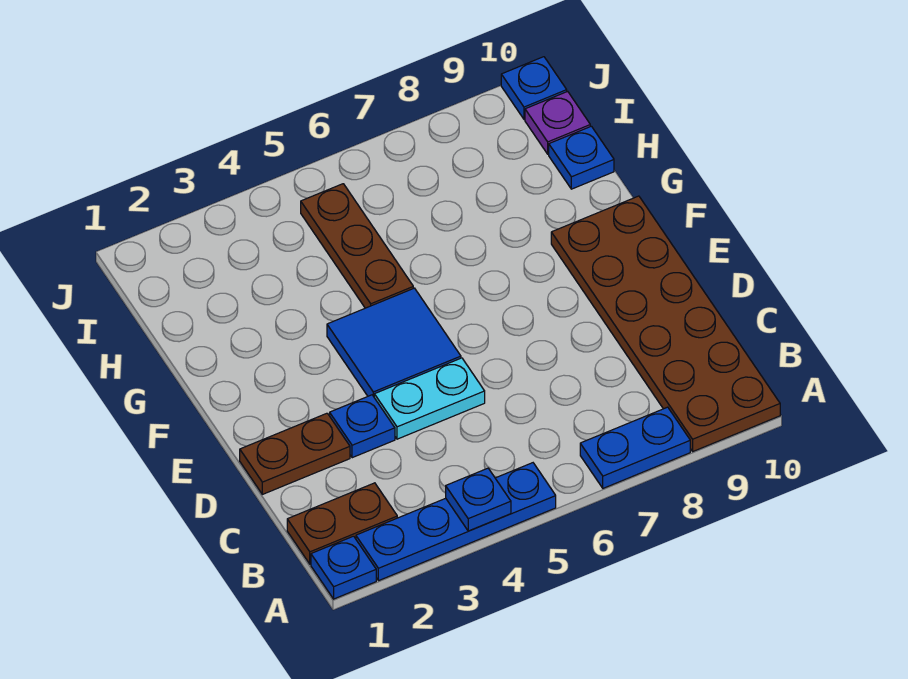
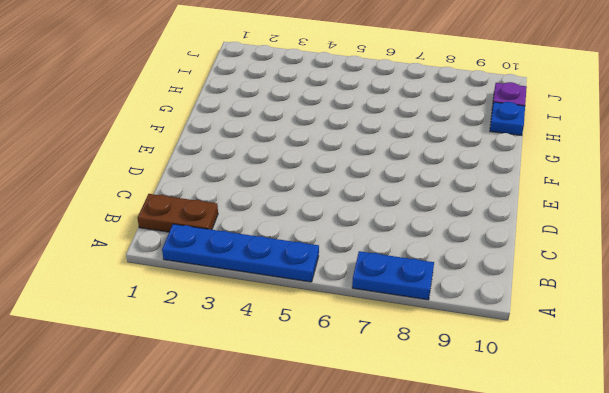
none -> blue plate A1 level 1
none -> brown plate A9:F10 level 1
none -> brown plate D1:D2 level 1

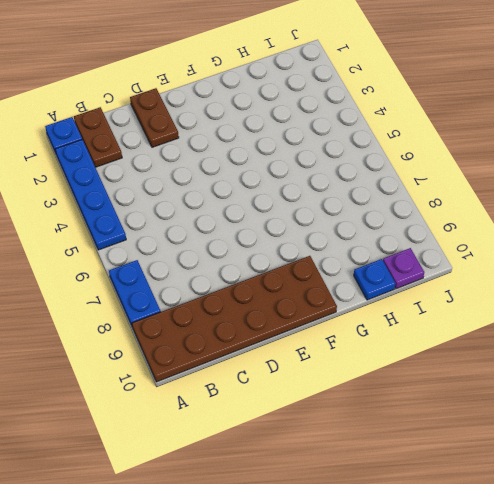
none -> blue plate D3 level 1
none -> cyan plate D4:D5 level 1
none -> blue tile E4:F5 level 1

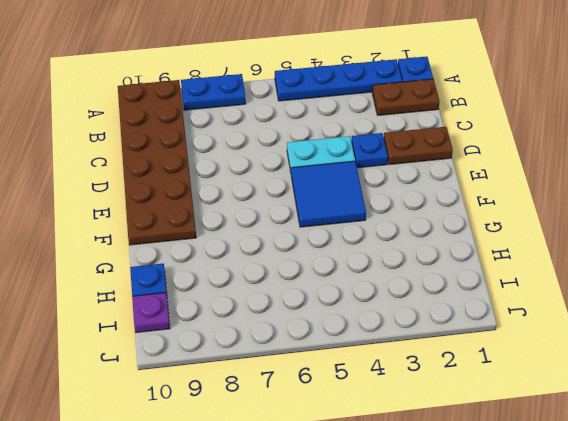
none -> brown plate G5:I5 level 1
none -> blue plate J10 level 1
none -> blue plate A4 level 2

